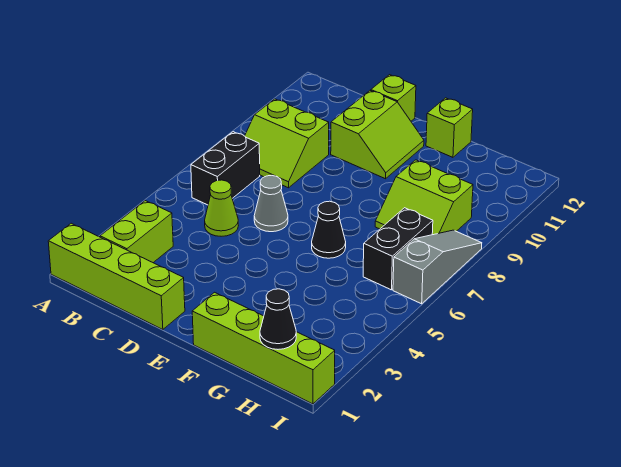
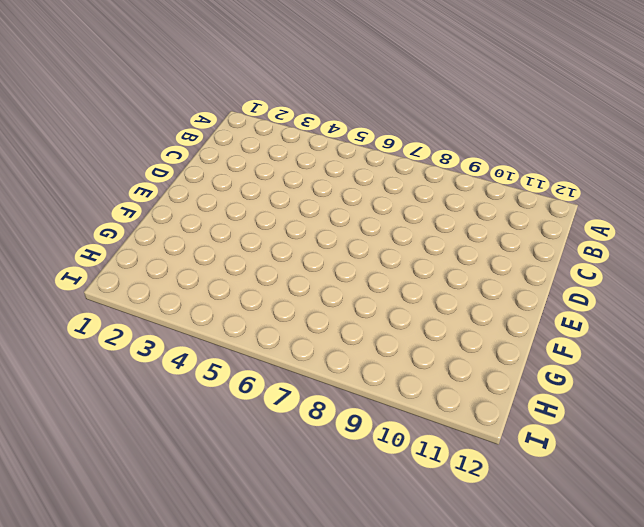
none -> lime brick A1:D1 level 1
none -> lime brick B2:B3 level 1
none -> black brick B6:B7 level 1

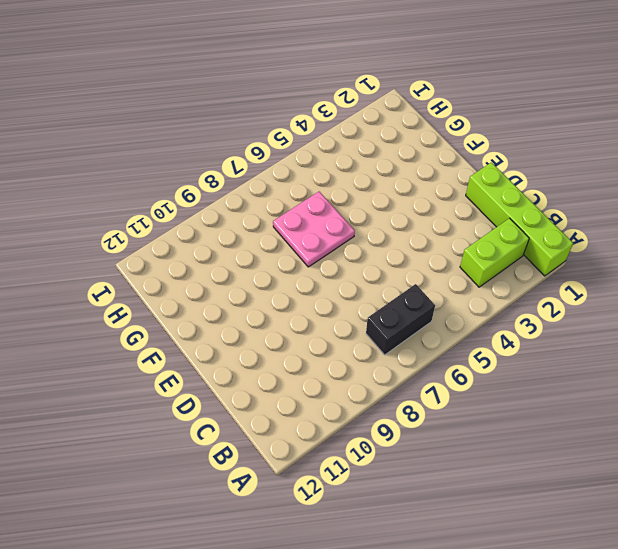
pink plate F6:G7 level 1 -> black cone F6 level 1
none -> lime slope B8:C9 level 1 top 9
none -> lime cone C5 level 1
none -> grey cone D6 level 1

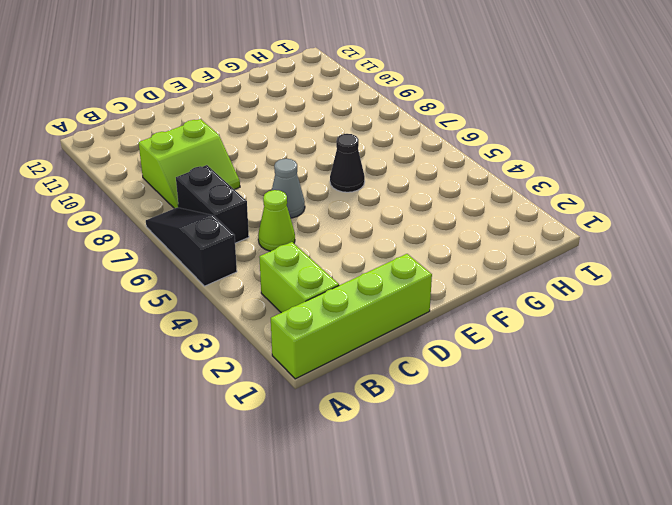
black slope A5:A7 level 1 top 5 -> none
none -> lime slope D10:E11 level 1 top D
none -> lime brick D12 level 1
none -> lime brick F1:I1 level 1

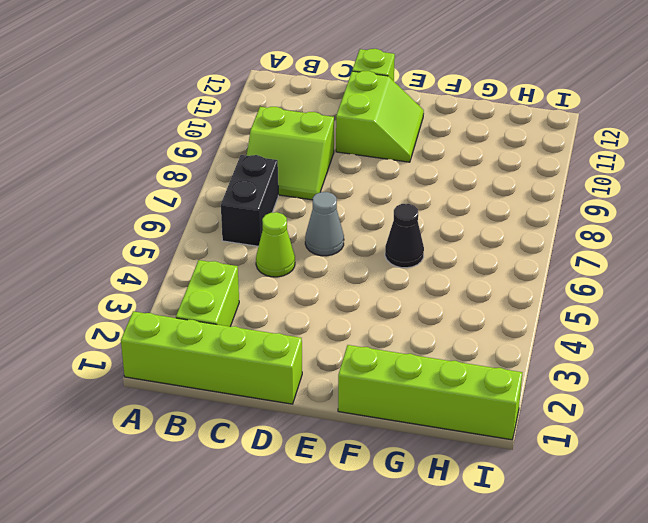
none -> lime brick F12 level 1
none -> lime slope G8:H9 level 1 top 9
none -> black brick H6:H7 level 1

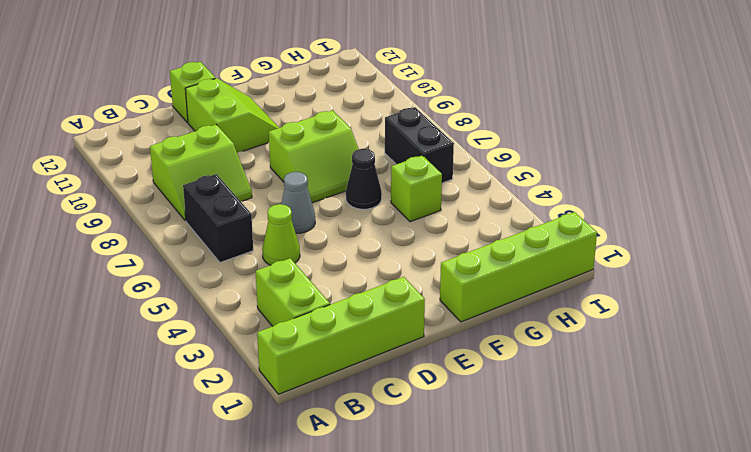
lime slope E7:F8 level 1 top 8 -> lime slope G8:H9 level 1 top 9
lime brick G5 level 1 -> lime brick F12 level 1
none -> grey slope I6:I8 level 1 top 6
none -> black cone H1 level 2

